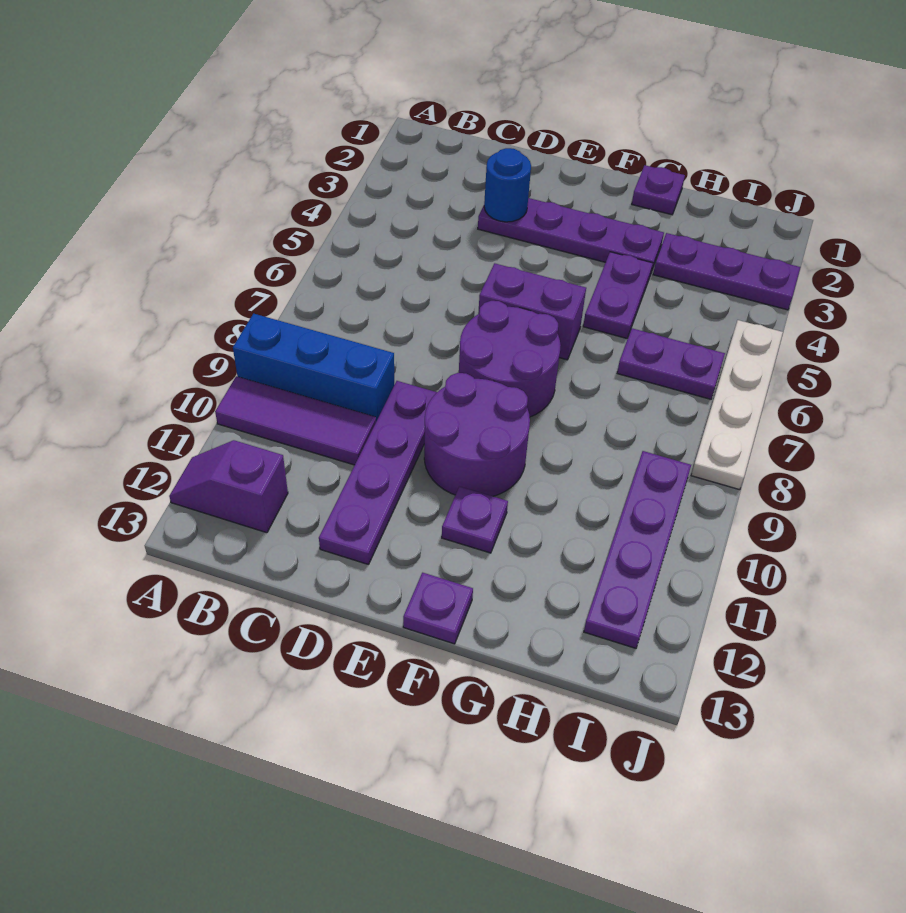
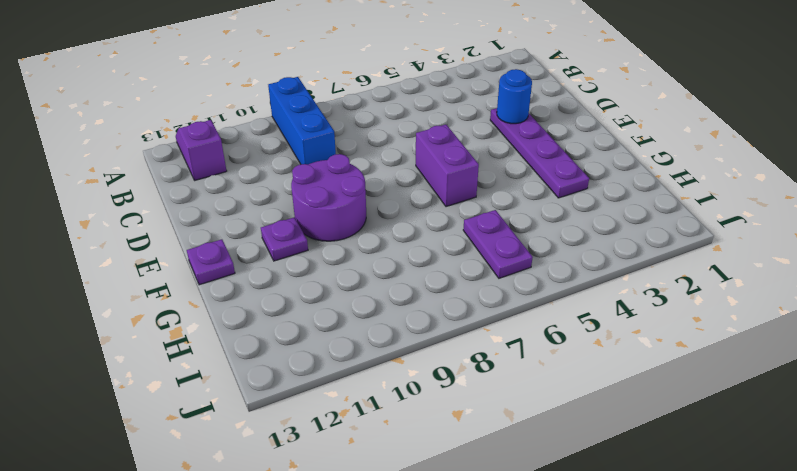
none -> purple tile A10:C10 level 1
none -> purple plate D9:D12 level 1
none -> purple round brick E7:F8 level 1

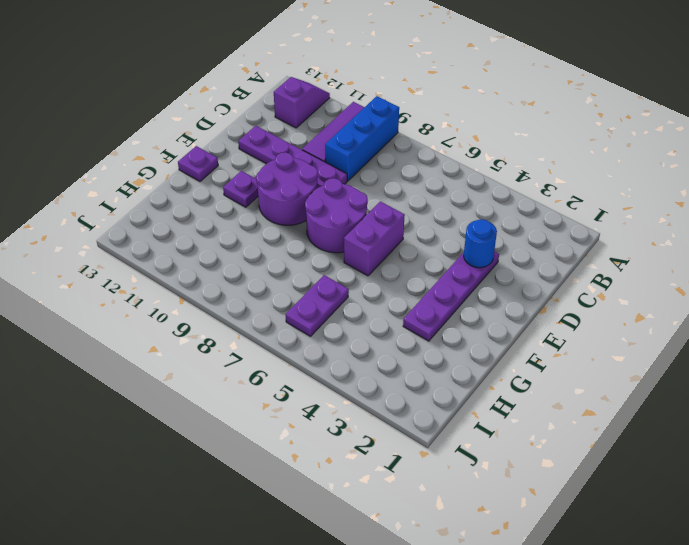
none -> purple plate G1 level 1
none -> purple plate G4:G5 level 1
none -> purple plate H3:J3 level 1

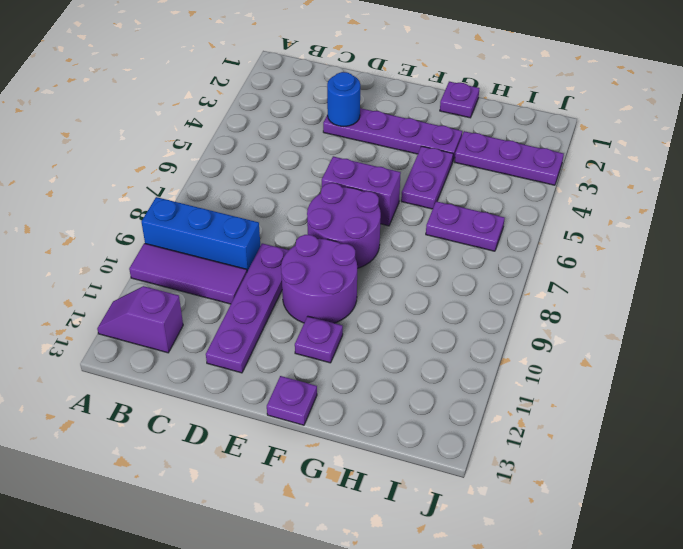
none -> purple plate I9:I12 level 1
none -> white plate J5:J8 level 1

